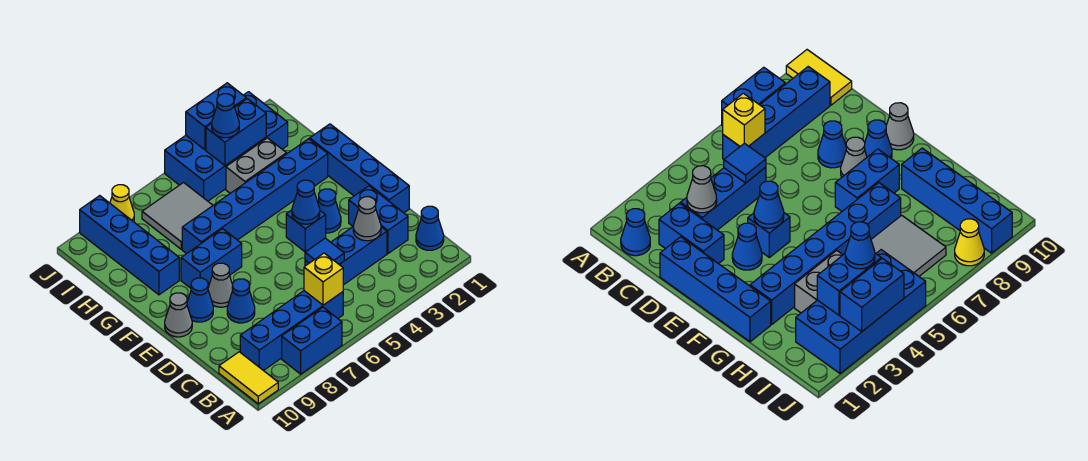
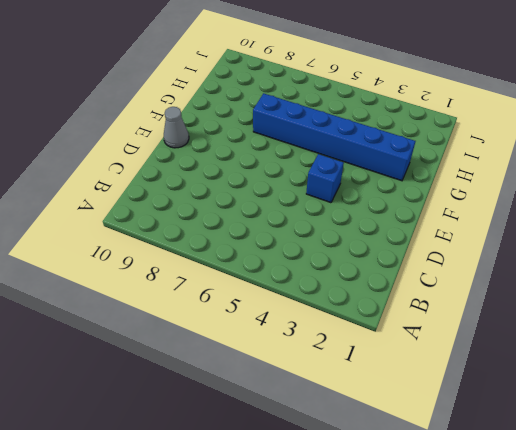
none -> blue brick A7:A8 level 1
none -> yellow tile A10:B10 level 1
none -> blue cone B1 level 1

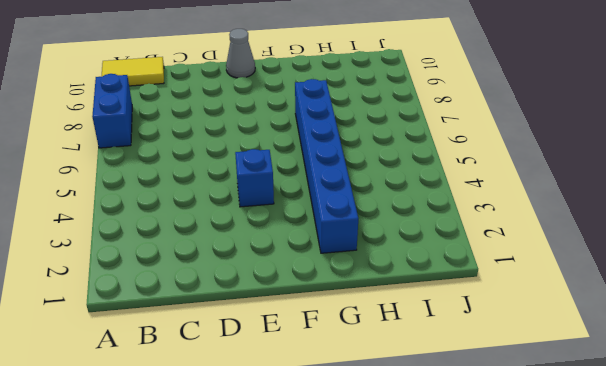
none -> blue cone B1 level 1
none -> blue brick B6:B9 level 1
none -> blue brick C2:D2 level 1

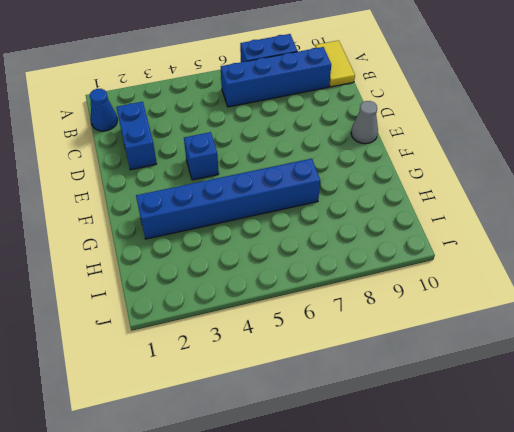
none -> blue brick C3:C5 level 1
none -> blue brick D1:G1 level 1
none -> blue cone D8 level 1

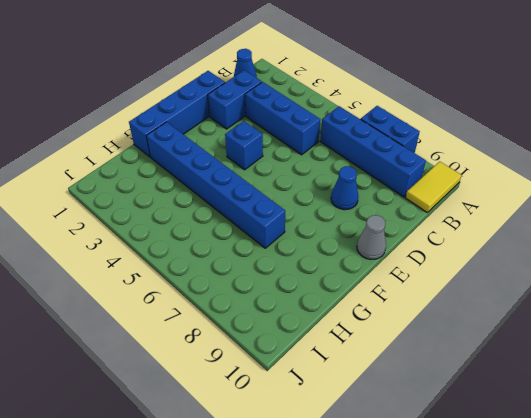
none -> blue cone E3 level 1
none -> grey cone E8 level 1
none -> blue cone E9 level 1

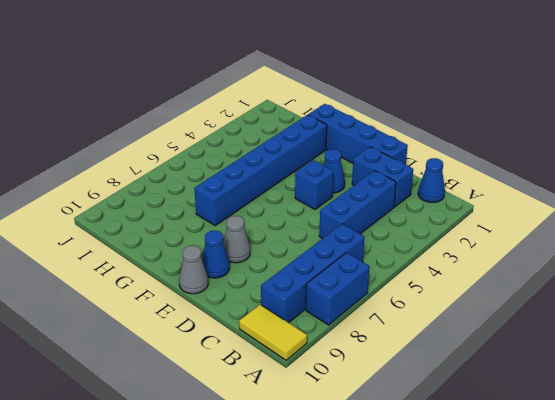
none -> blue cone D8 level 1
none -> blue brick F7:F8 level 1
none -> blue brick G9:J9 level 1

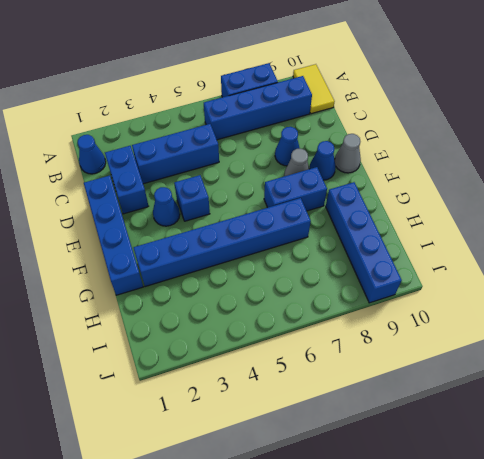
none -> grey brick H3:H4 level 1
none -> grey tile H6:I7 level 1
none -> blue brick I2:J5 level 1

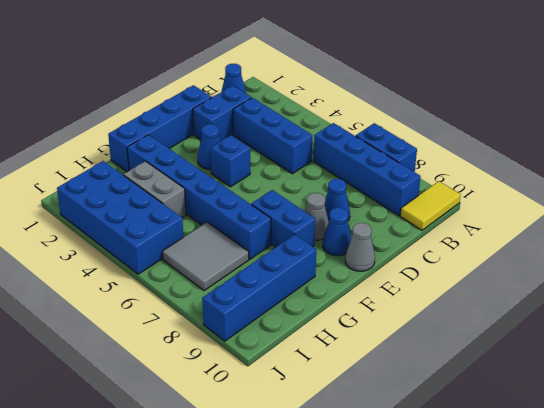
none -> yellow cone J8 level 1
none -> yellow brick B6 level 2
none -> grey cone C3 level 2

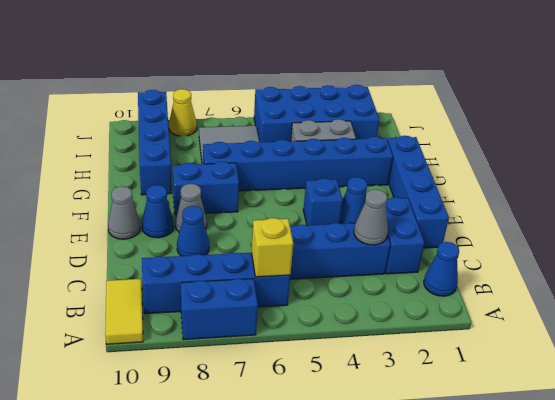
none -> blue tile C5 level 2
none -> blue cone E4 level 2
none -> blue brick I3:I4 level 2

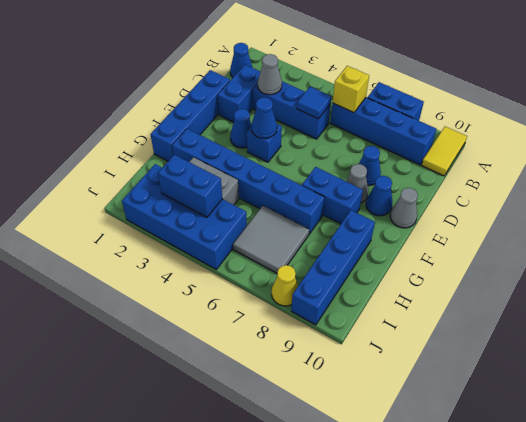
none -> blue brick J3:J4 level 2
none -> blue cone I4 level 3

